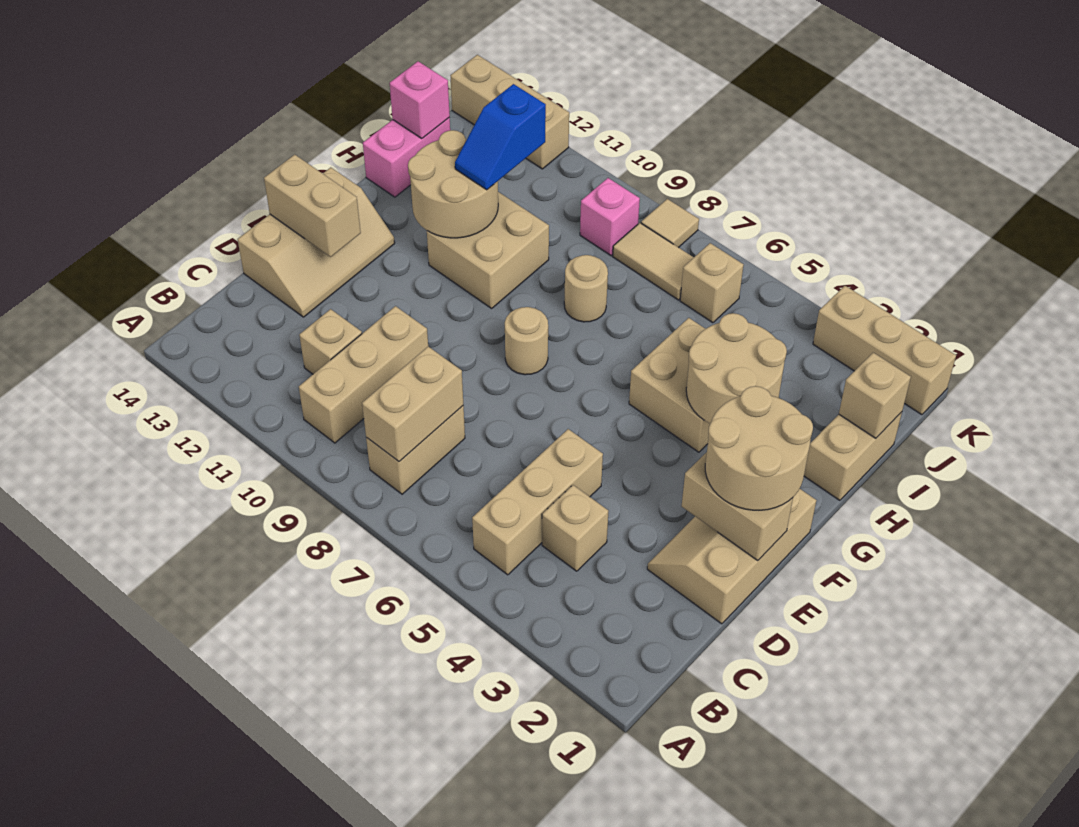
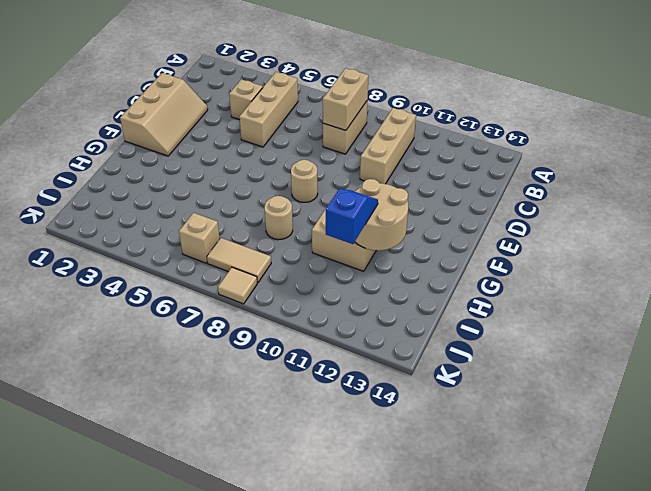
none -> tan brick C11 level 1
none -> tan slope D13:F14 level 1 top 14
none -> tan brick G4:H5 level 1

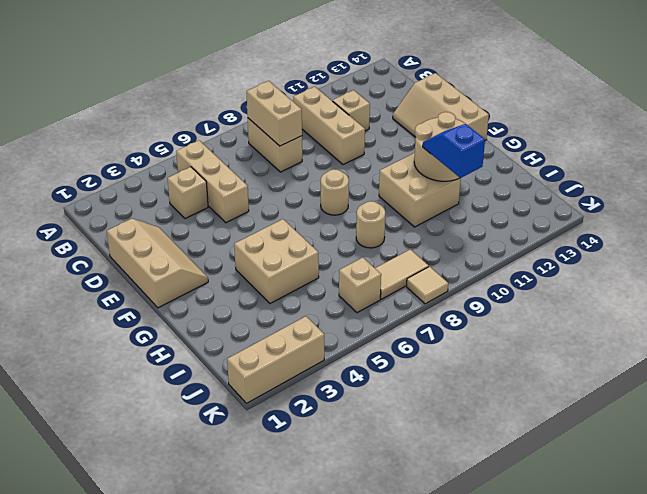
none -> tan brick H1:I1 level 1
none -> pink brick H14:I14 level 1
none -> pink brick J9 level 1

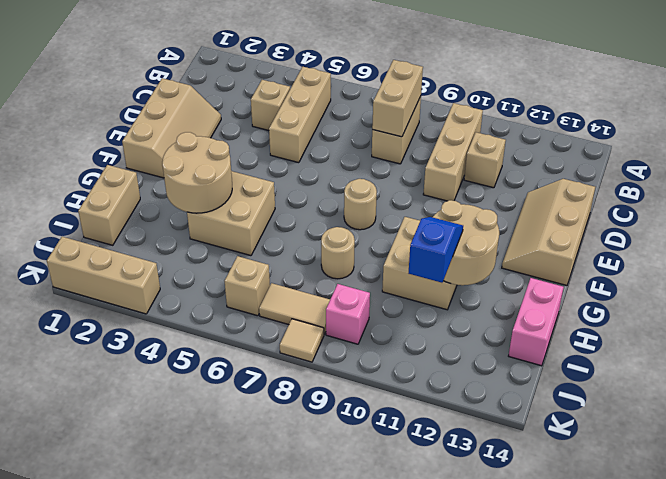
none -> tan brick K12:K14 level 1
none -> tan brick E1:E2 level 2
none -> tan brick E13:E14 level 2

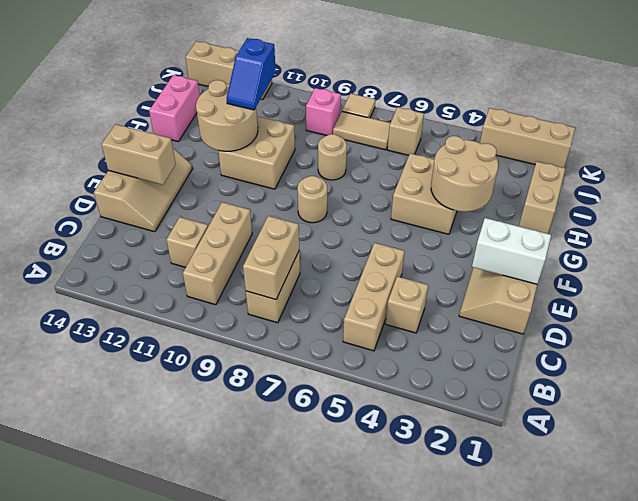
white brick E1:E2 level 2 -> tan brick E1:E2 level 2
none -> tan brick I1 level 2
none -> pink brick I14 level 2
none -> tan round brick E1:F2 level 3

